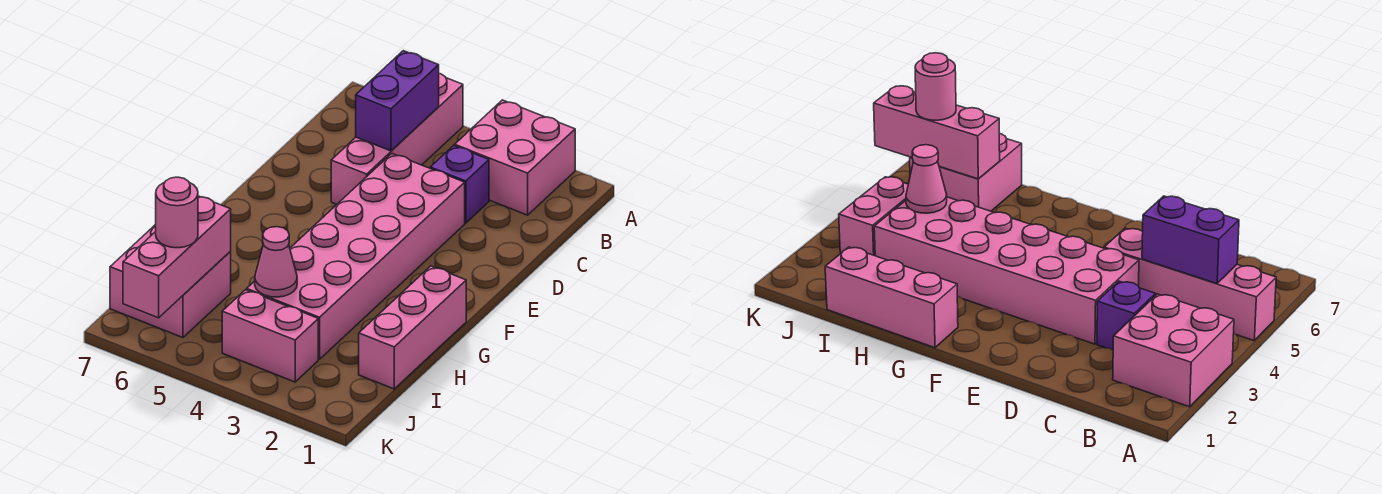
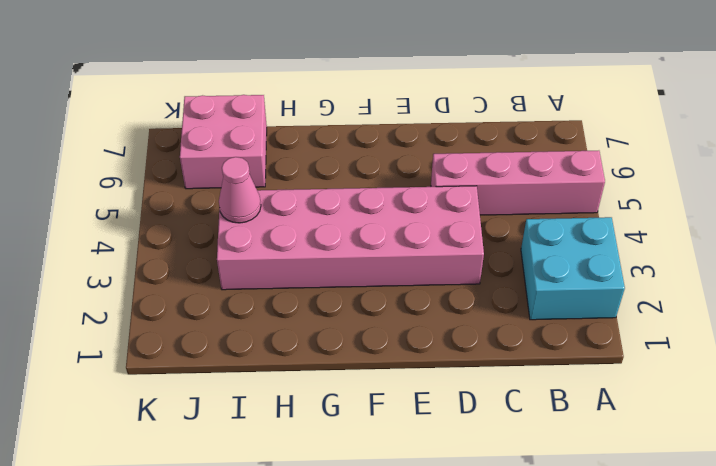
cyan brick A2:B3 level 1 -> pink brick A2:B3 level 1
none -> purple brick C3 level 1
none -> pink brick G1:I1 level 1

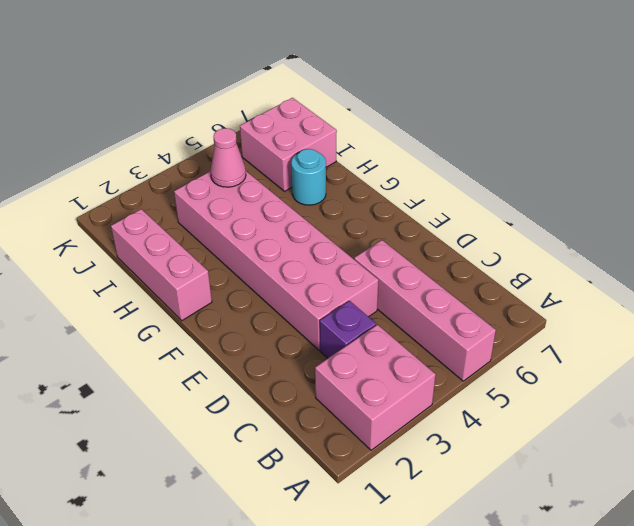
cyan round brick H6 level 1 -> none
none -> pink brick J3:J4 level 1
none -> purple brick B5:C5 level 2

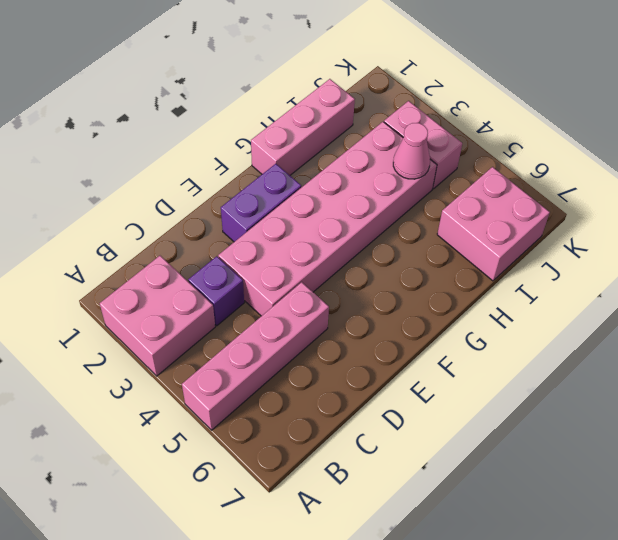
purple brick E2:F2 level 1 -> purple brick B5:C5 level 2
none -> pink brick I6:K6 level 2
none -> pink round brick J6 level 3

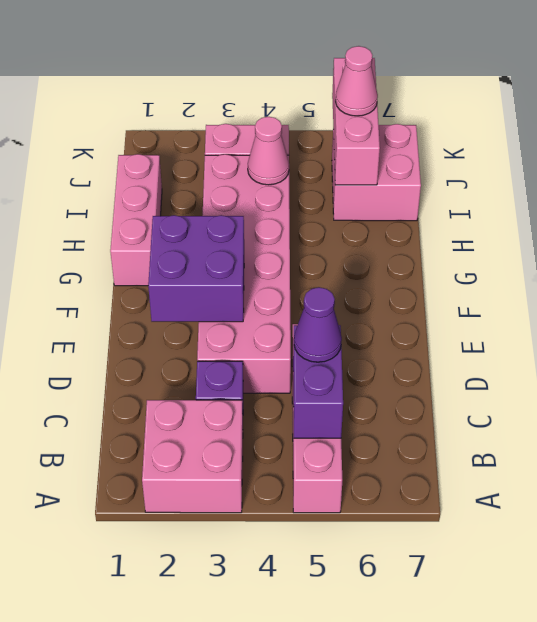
purple cone C5 level 3 -> none
purple brick E2:F3 level 2 -> none
pink cone J6 level 3 -> pink round brick J6 level 3

